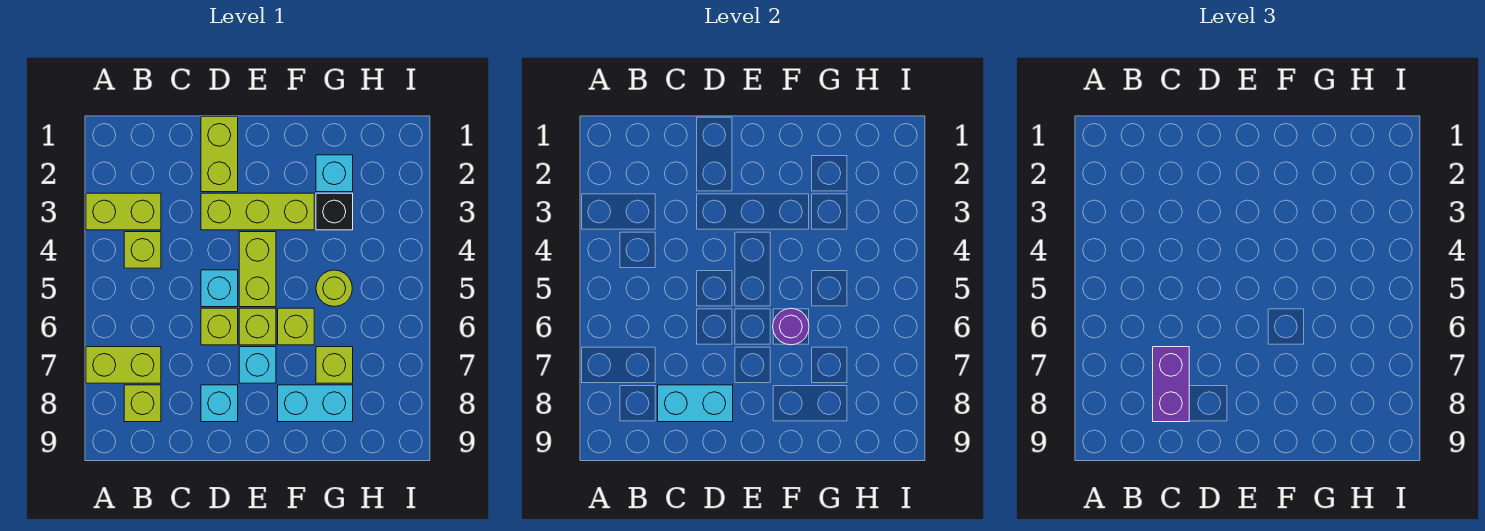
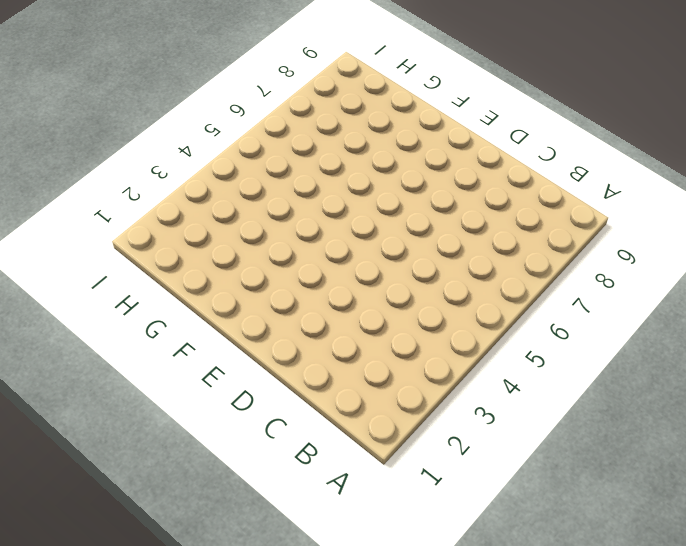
none -> lime brick A3:B3 level 1
none -> lime brick A7:B7 level 1
none -> lime brick B4 level 1

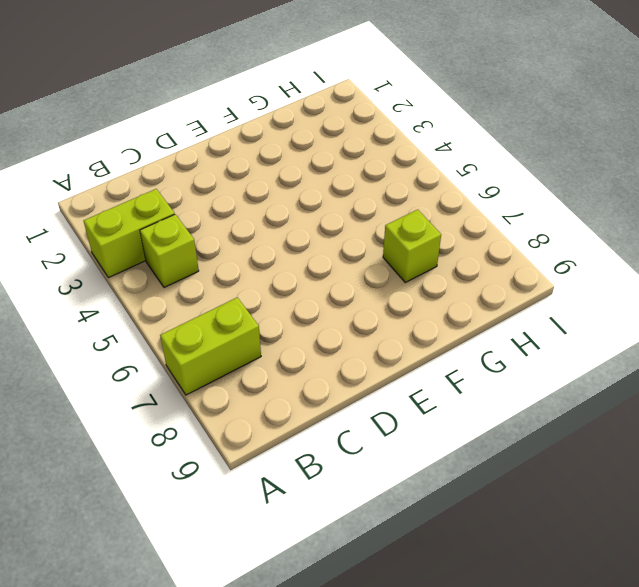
none -> lime brick B8 level 1
none -> lime brick D1:D2 level 1
none -> lime brick D3:F3 level 1

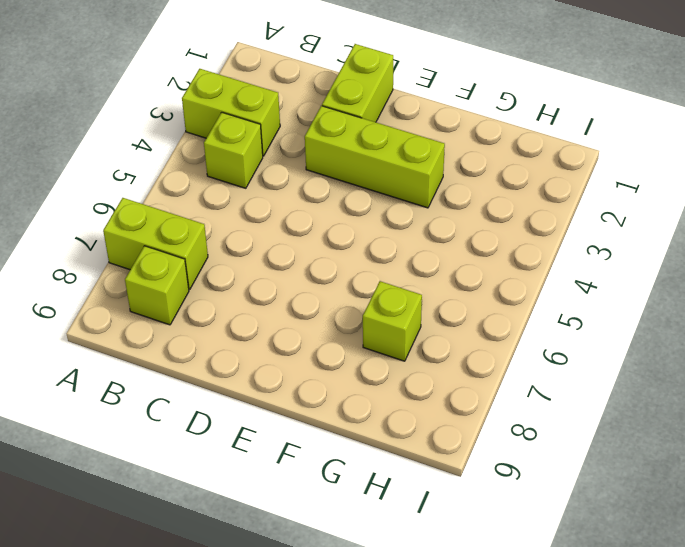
none -> cyan brick D5 level 1
none -> lime brick D6 level 1
none -> cyan brick D8 level 1

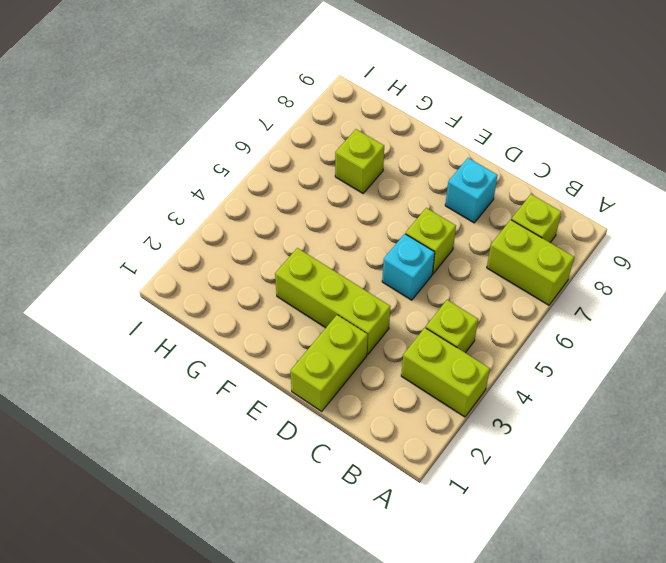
none -> lime brick E4:E5 level 1
none -> lime brick E6 level 1
none -> cyan brick E7 level 1

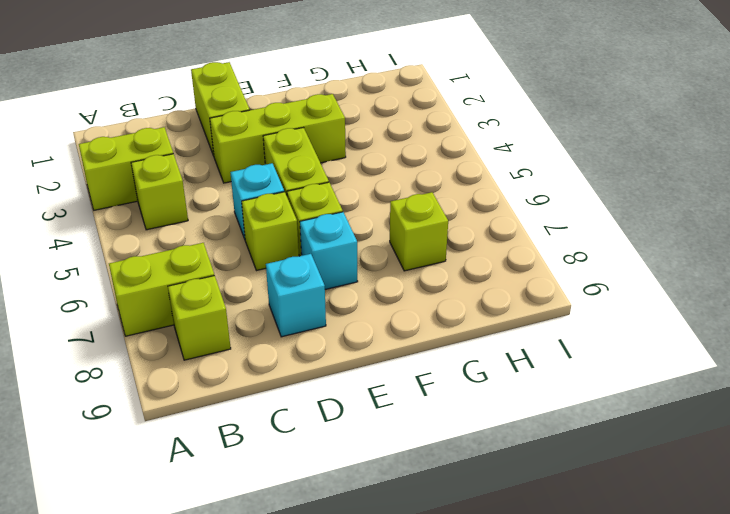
none -> lime brick F6 level 1
none -> cyan brick F8:G8 level 1
none -> cyan brick G2 level 1

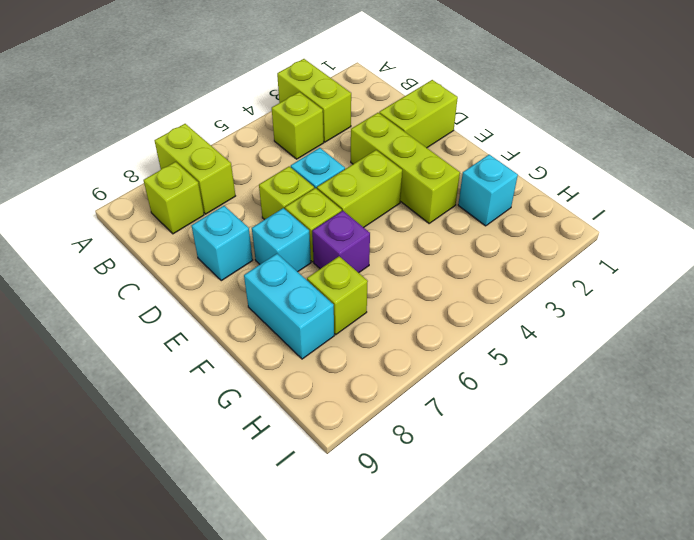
purple brick F6 level 1 -> lime brick F6 level 1
none -> black brick G3 level 1
none -> lime round brick G5 level 1
none -> cyan brick C8:D8 level 2

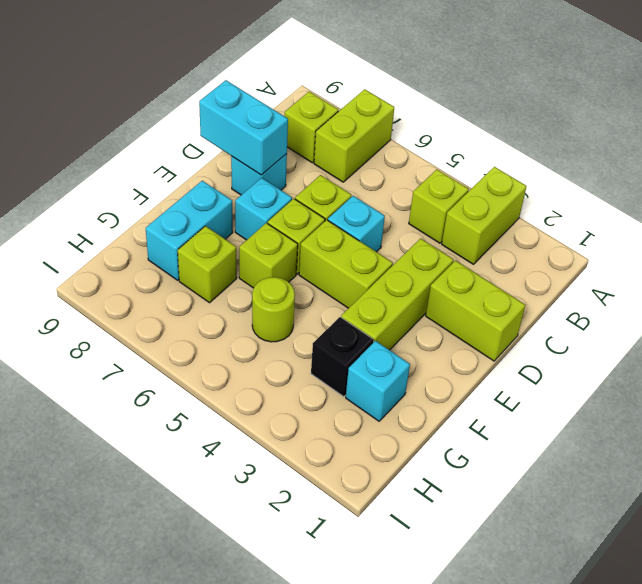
cyan brick D8:D9 level 2 -> cyan brick C8:D8 level 2
none -> purple round brick F6 level 2
none -> purple brick C7:C8 level 3

